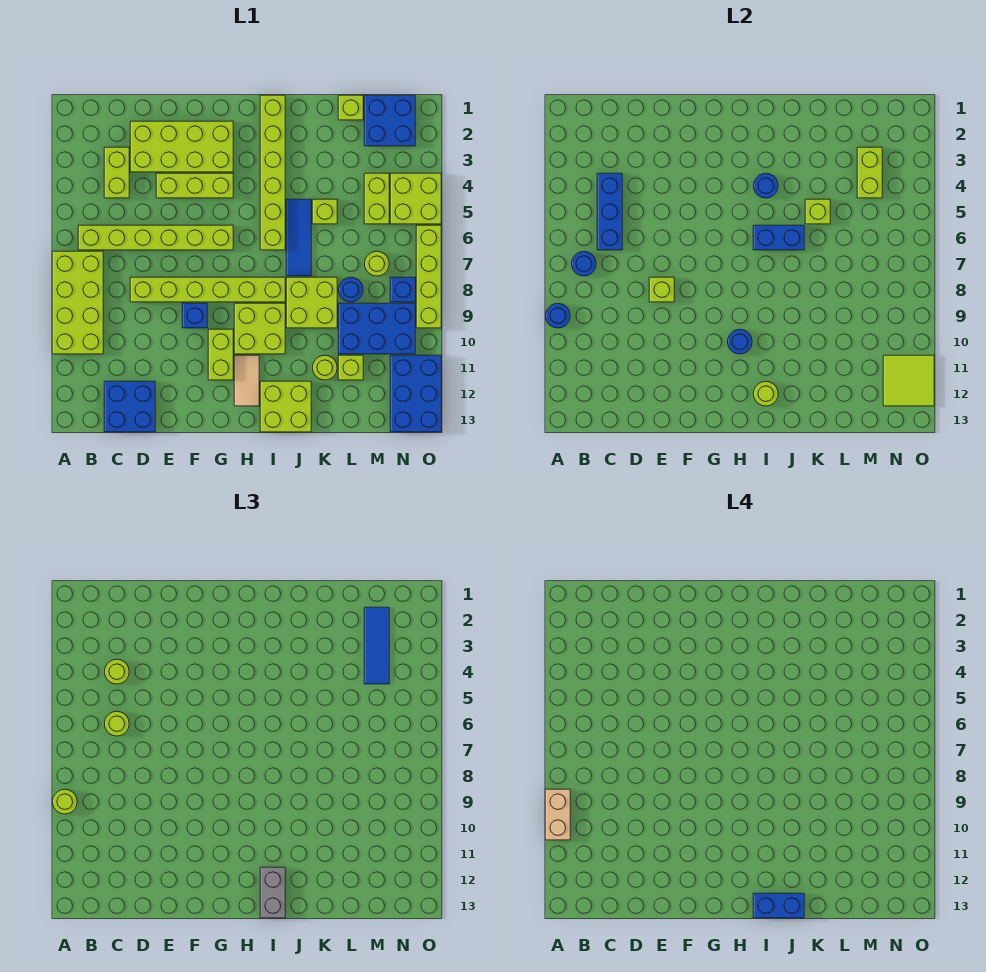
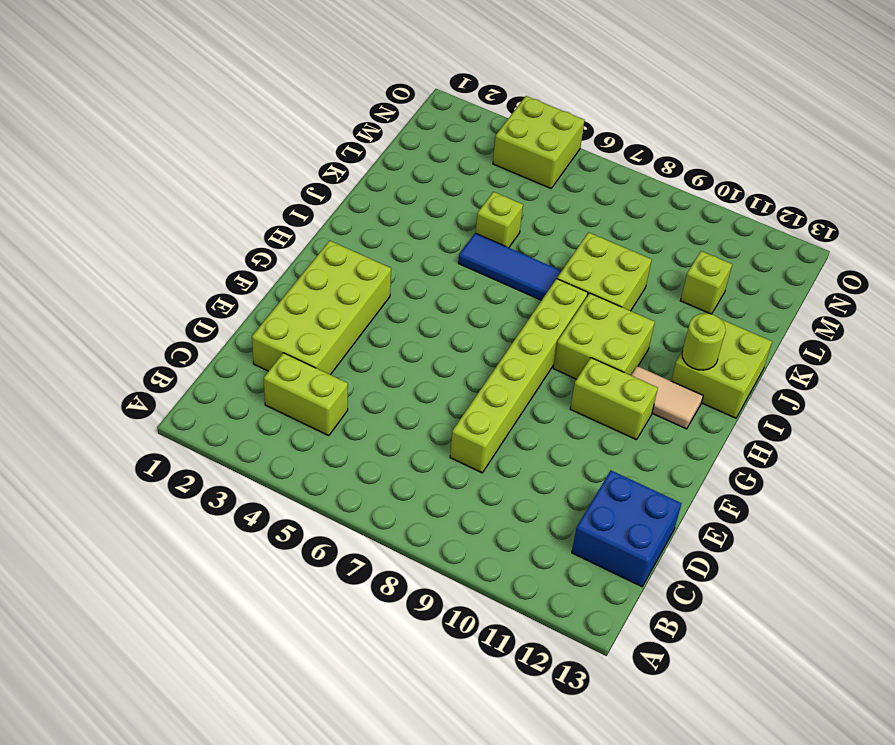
none -> lime brick A7:B10 level 1
none -> lime brick B6:G6 level 1
none -> lime brick E4:G4 level 1
none -> blue brick F9 level 1

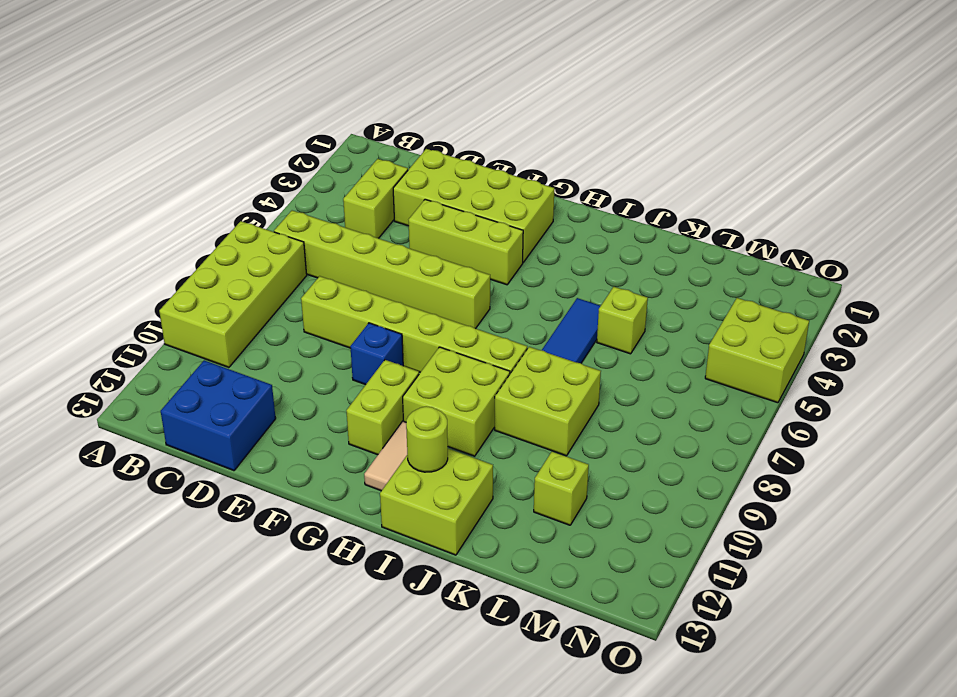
none -> lime brick I1:I6 level 1
none -> lime round brick K11 level 1
none -> lime brick L1 level 1
none -> blue round brick L8 level 1

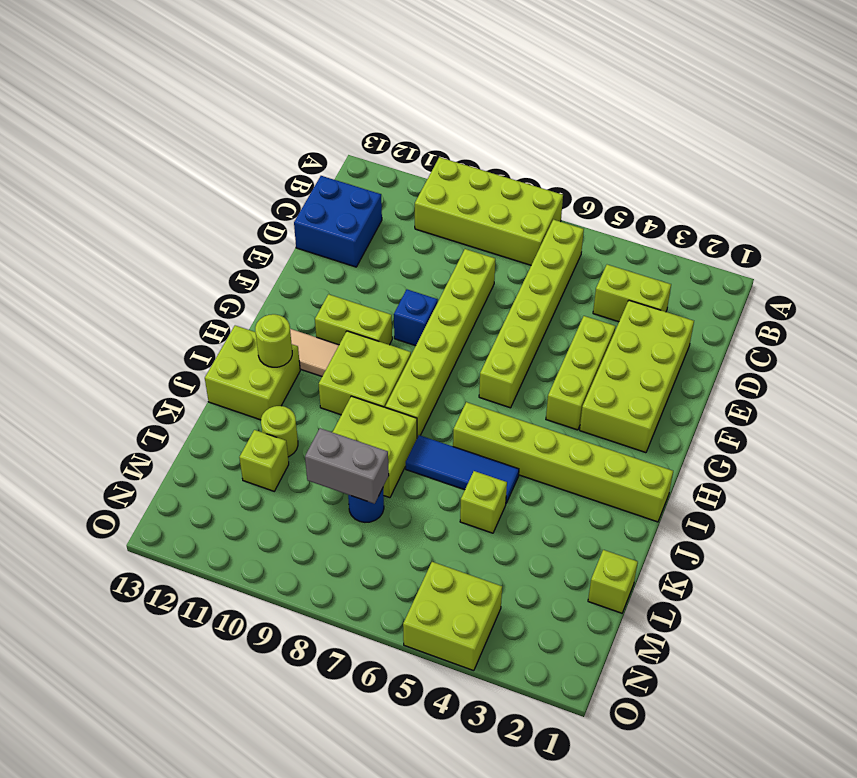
grey brick L8:L9 level 2 -> grey brick I12:I13 level 3
none -> blue brick L9:N10 level 1
none -> blue brick M1:N2 level 1
none -> lime brick M4:M5 level 1
none -> lime round brick M7 level 1

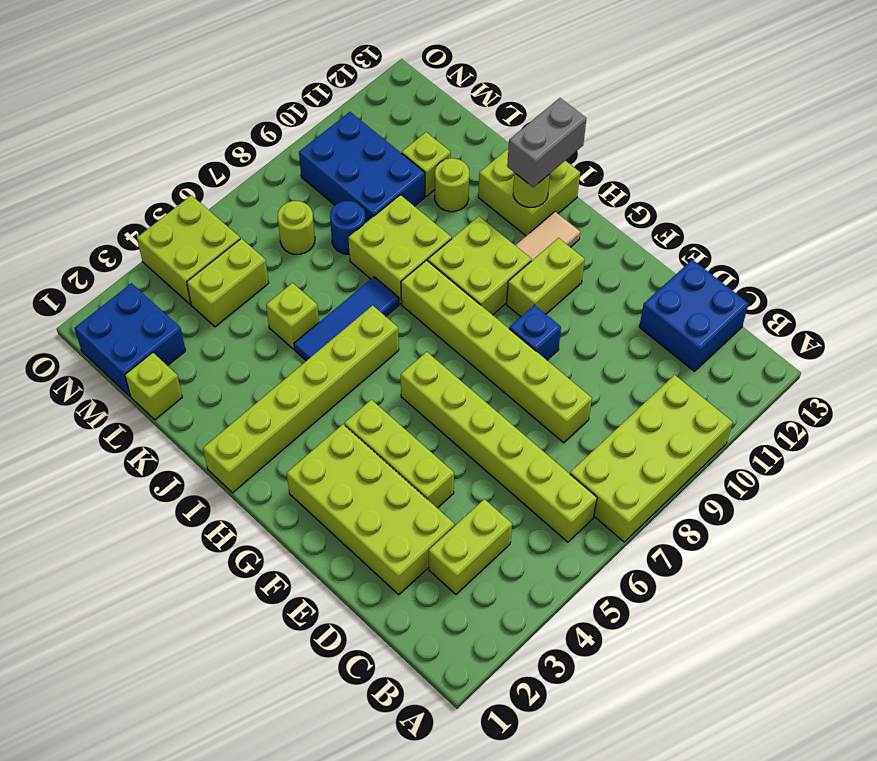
none -> blue brick N8 level 1
none -> blue brick N11:O13 level 1
none -> lime brick O6:O9 level 1
none -> blue round brick A9 level 2

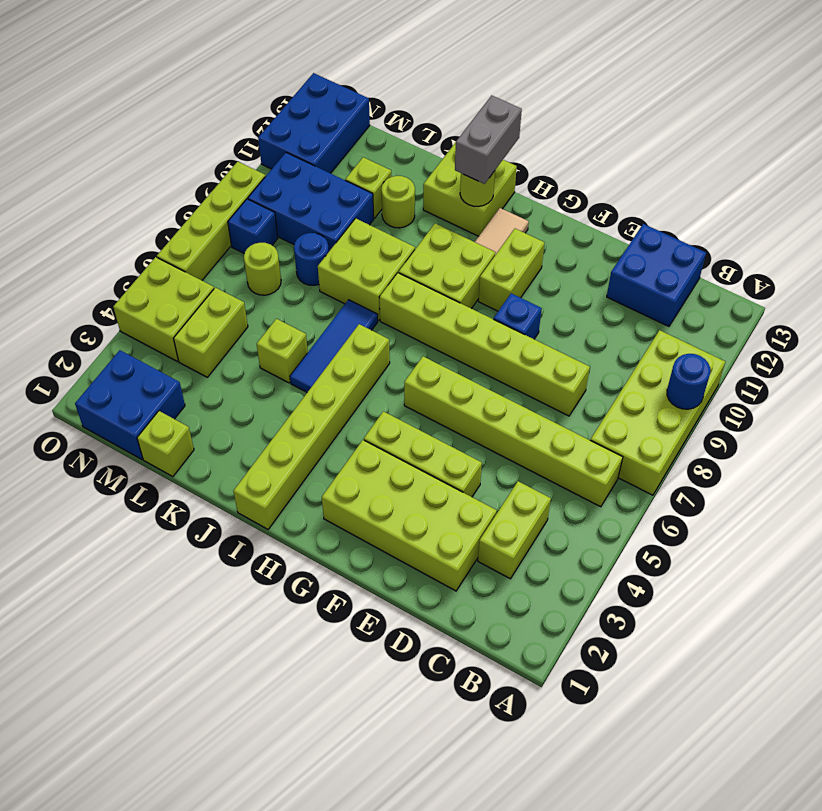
none -> blue round brick B7 level 2
none -> blue brick C4:C6 level 2
none -> lime brick E8 level 2
none -> blue round brick H10 level 2

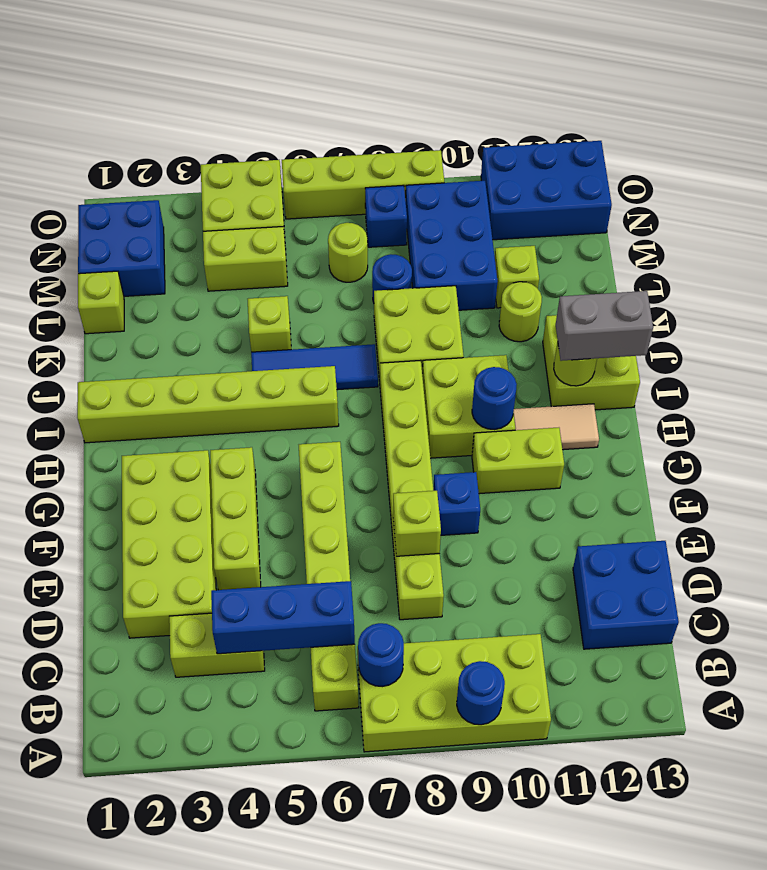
none -> blue round brick I4 level 2
none -> blue brick I6:J6 level 2
none -> lime brick K5 level 2
none -> lime brick M3:M4 level 2

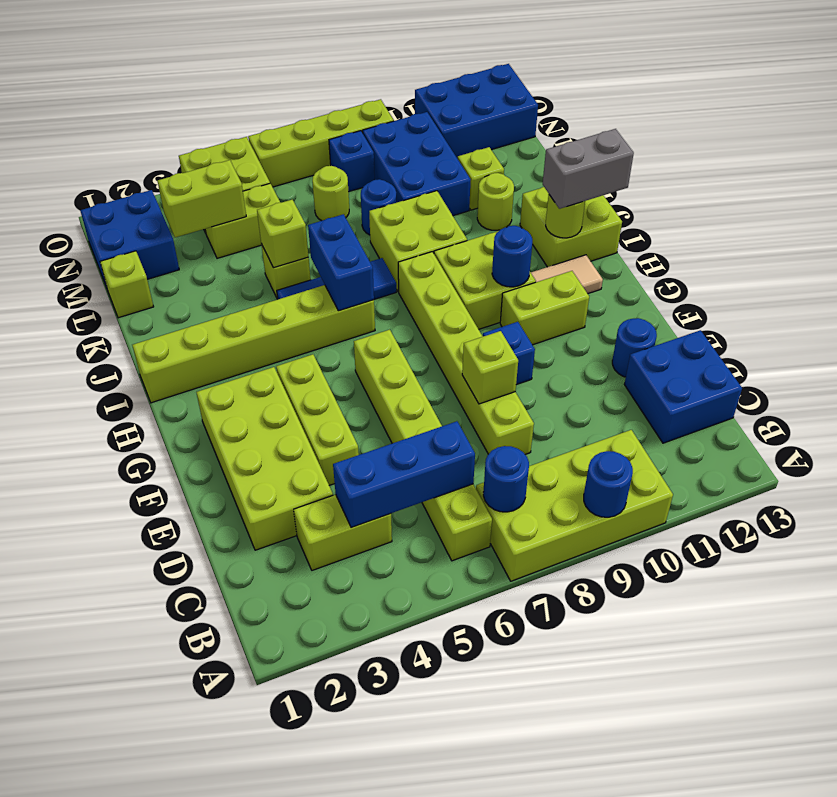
blue round brick E12 level 1 -> blue round brick I4 level 2
none -> lime tile N11:O12 level 2
none -> lime round brick A9 level 3
none -> lime round brick C4 level 3
none -> lime round brick C6 level 3

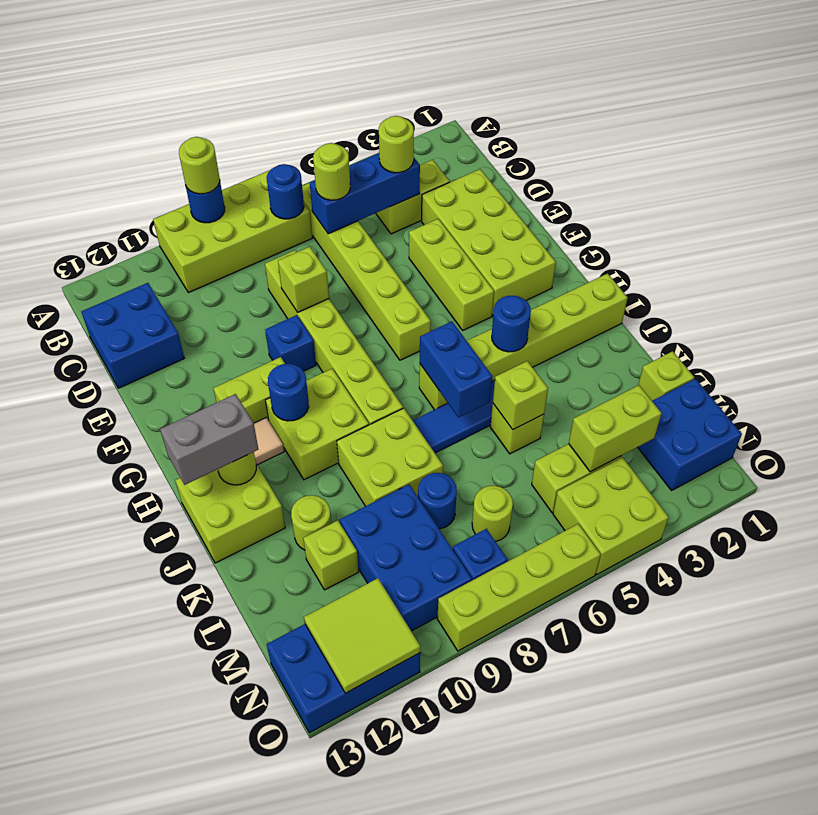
none -> blue tile M2:M4 level 3
none -> tan brick A9:A10 level 4
none -> blue brick I13:J13 level 4

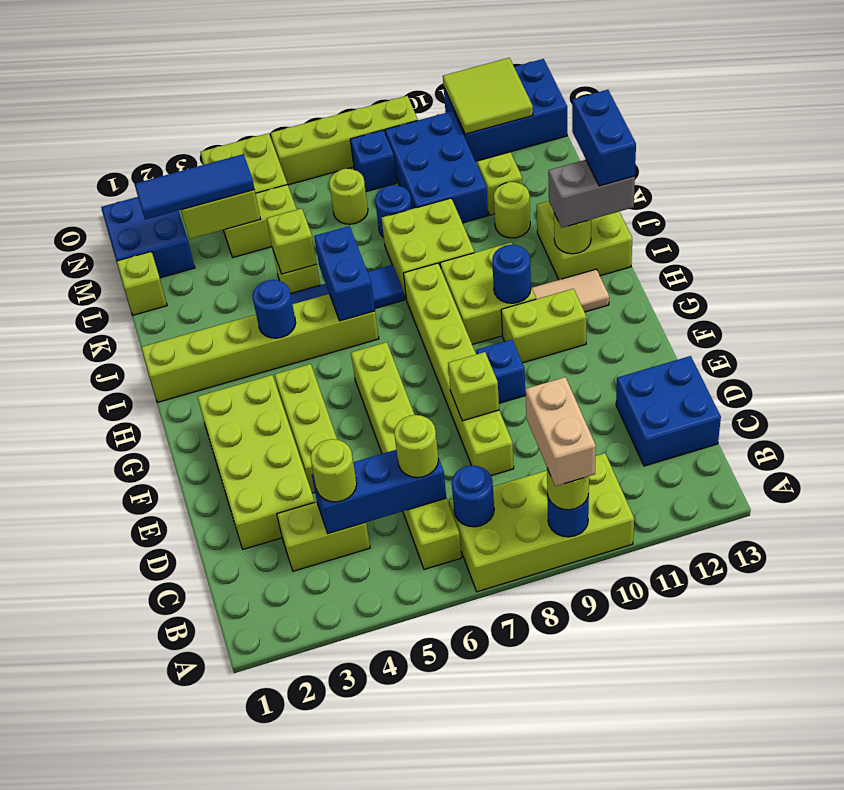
tan brick A9:B9 level 4 -> tan brick A9:A10 level 4

